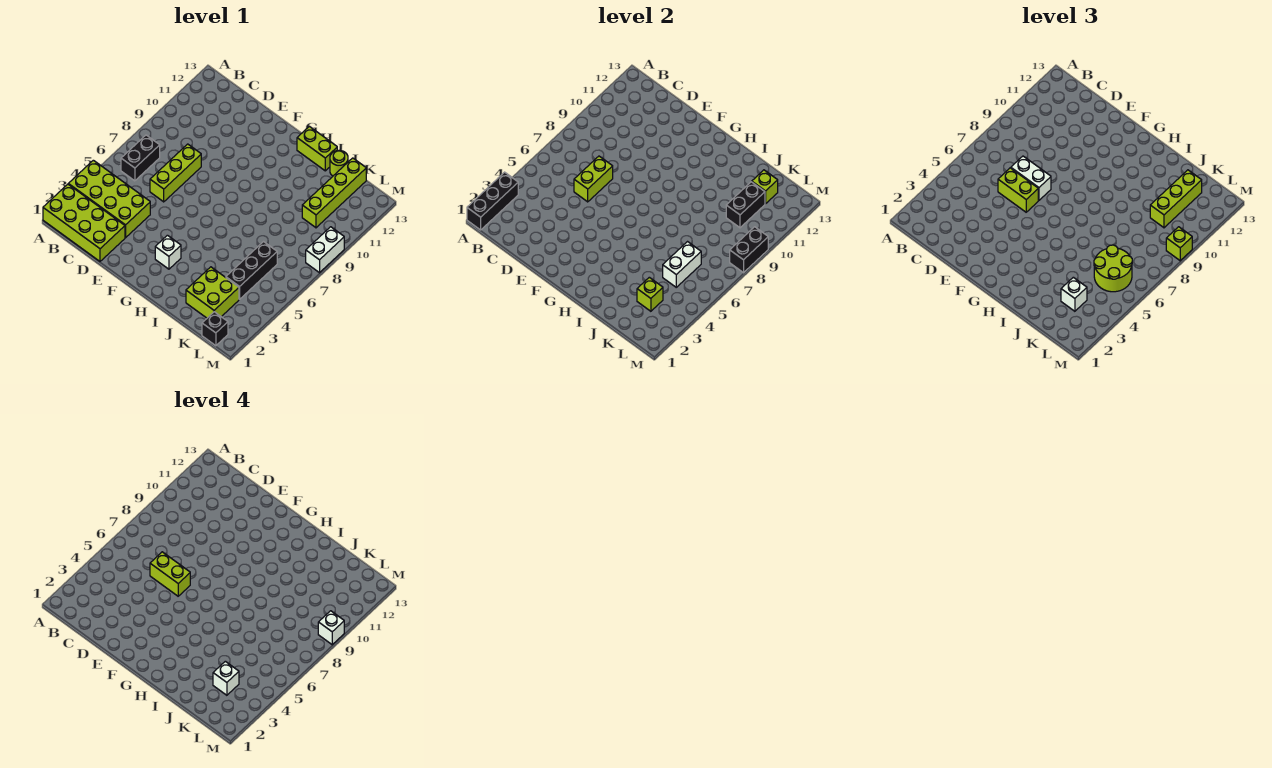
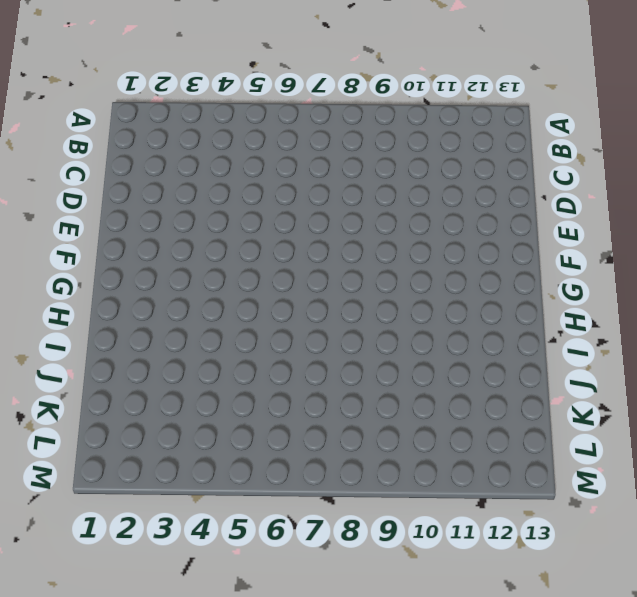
none -> lime brick A1:D2 level 1
none -> lime brick A3:D4 level 1
none -> black brick B6:B7 level 1

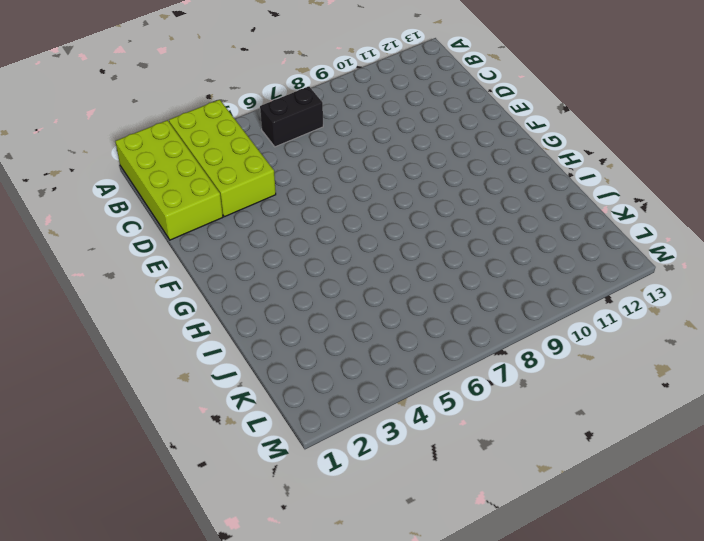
none -> lime brick D6:D8 level 1
none -> white brick G3 level 1
none -> lime brick H13:I13 level 1

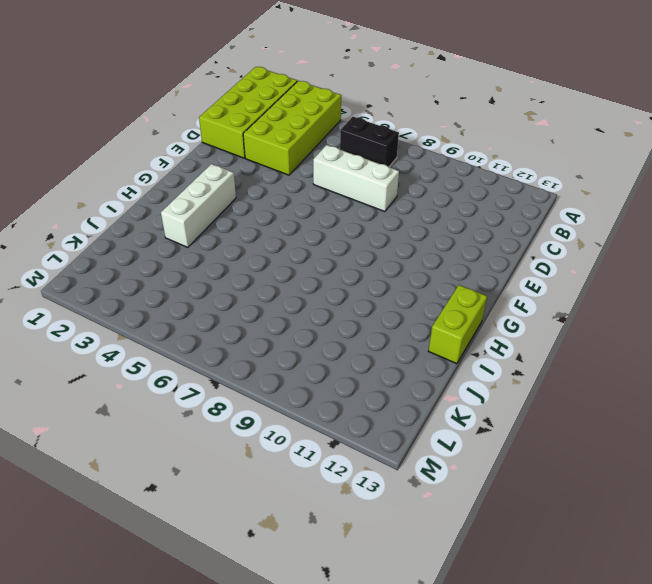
white brick D6:D8 level 1 -> lime brick D6:D8 level 1
white brick G3:I3 level 1 -> white brick G3 level 1
none -> lime brick J2:K3 level 1
none -> lime round brick J13 level 1
none -> black brick K4:K6 level 1

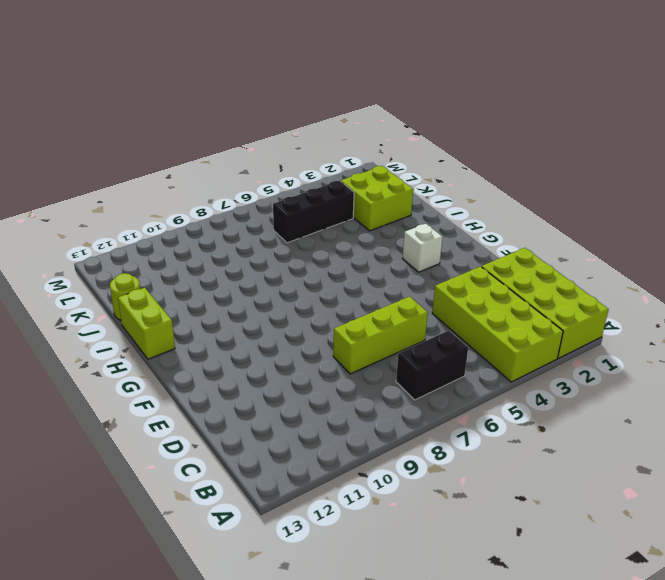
none -> lime brick K10:K13 level 1
none -> black brick L1 level 1
none -> white brick M8:M9 level 1

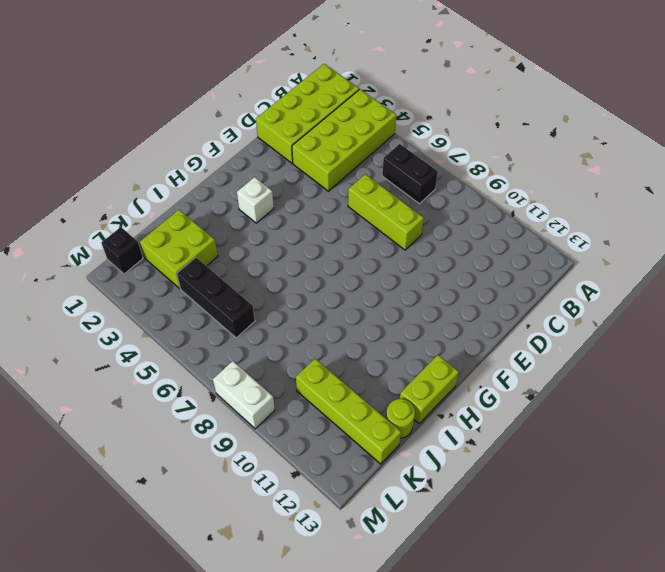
none -> black brick A1:A3 level 2
none -> lime brick D6:D7 level 2
none -> lime brick K3 level 2

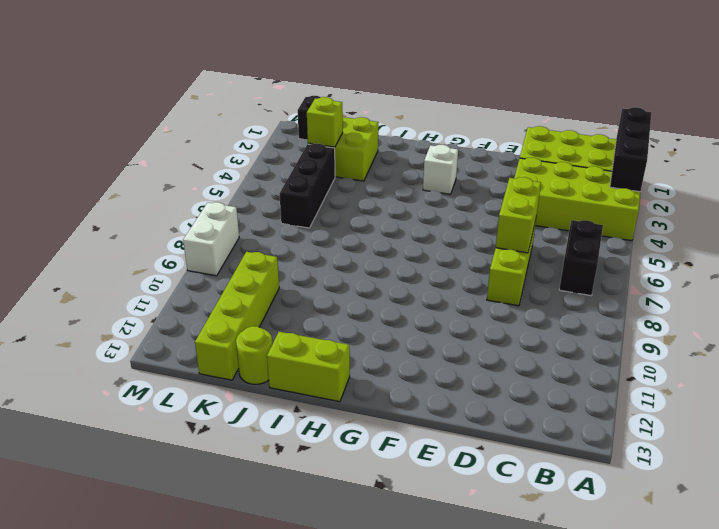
none -> white brick K5:K6 level 2
none -> black brick K10:K11 level 2
none -> lime brick K12 level 2

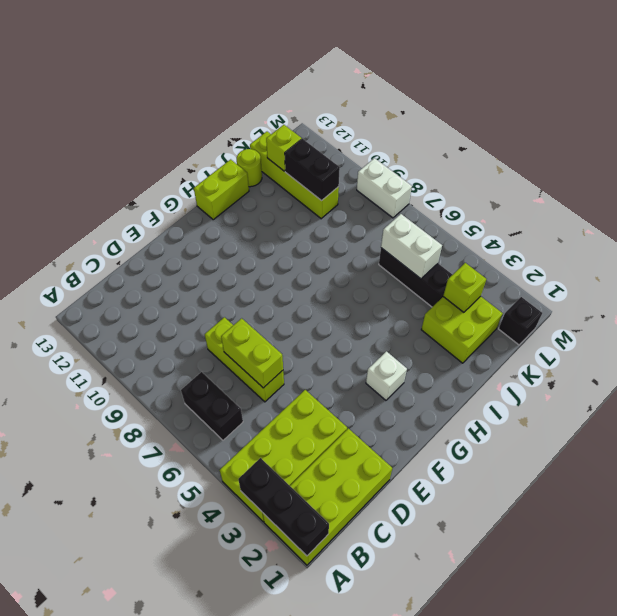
none -> black brick M8:M9 level 2
none -> lime brick D6:E6 level 3
none -> white brick D7:E7 level 3

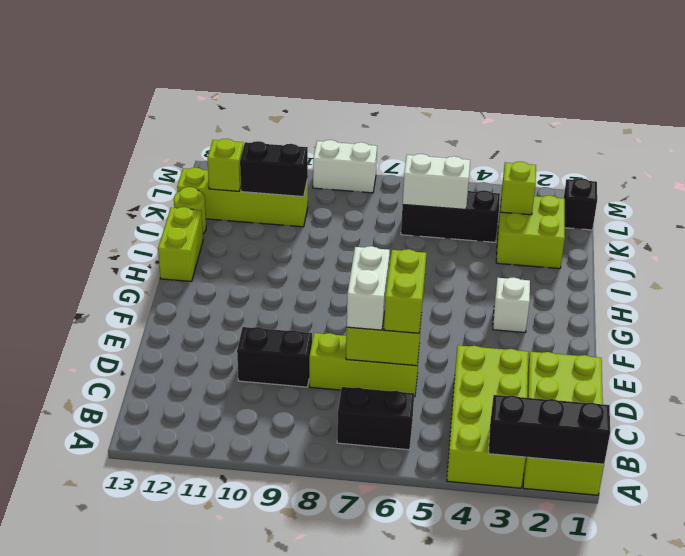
black brick D9:D10 level 1 -> black brick M8:M9 level 2
none -> white brick K3 level 3
none -> lime round brick K5:L6 level 3
none -> lime brick K10:K12 level 3

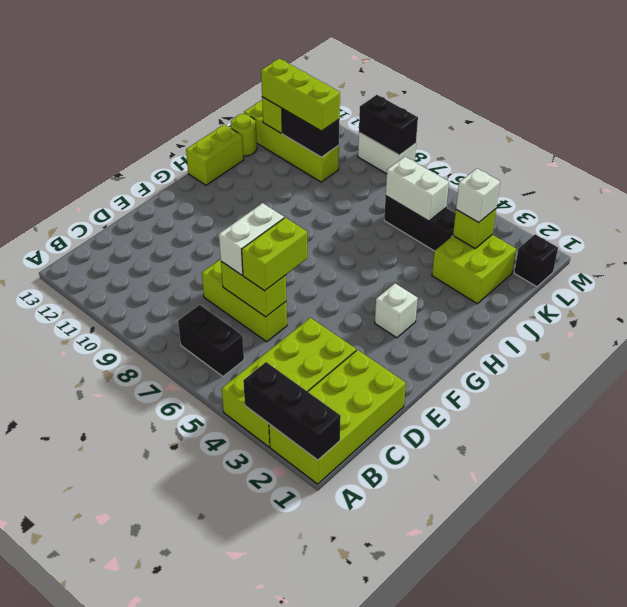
none -> lime round brick K5:L6 level 3
none -> lime brick M9 level 3
none -> lime brick D6:E6 level 4

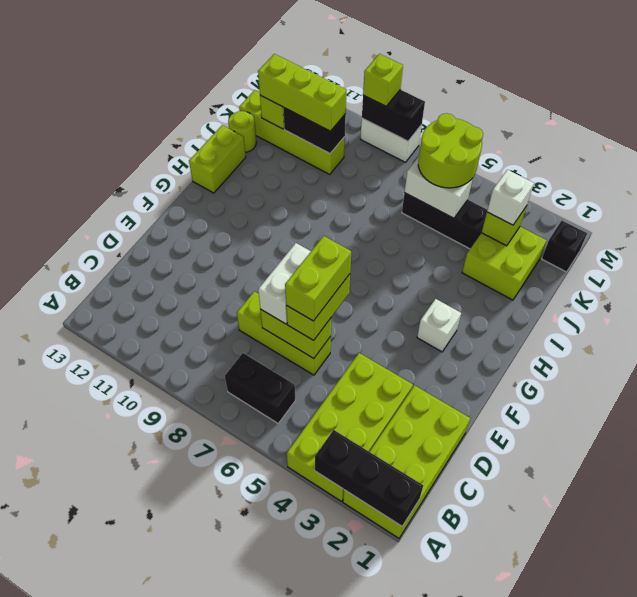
none -> white brick K3 level 4
none -> white brick M9 level 4

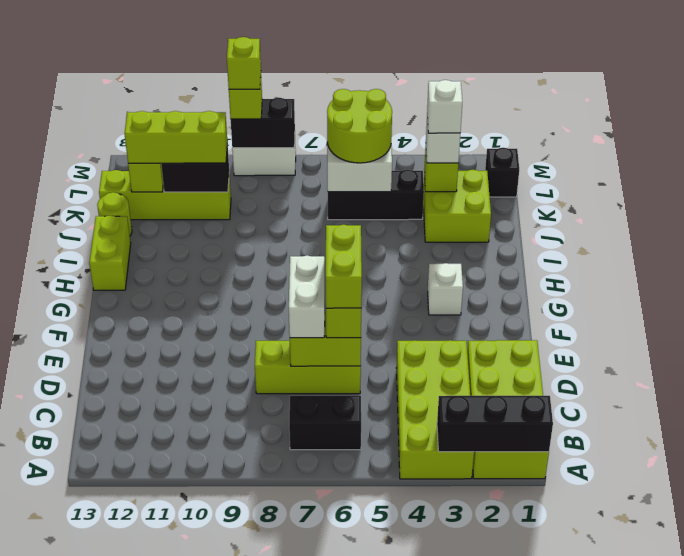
lime brick M9 level 4 -> white brick M9 level 4

